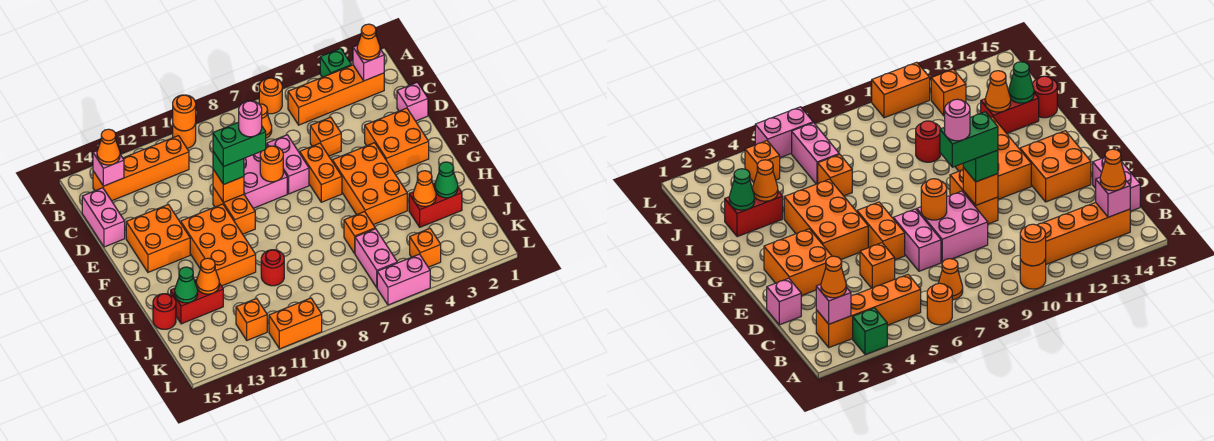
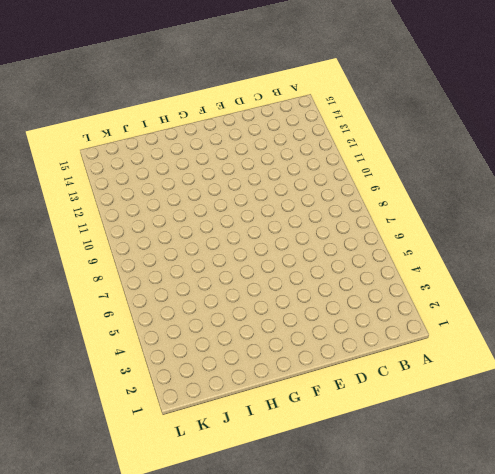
none -> green brick A3 level 1
none -> orange round brick A6 level 1
none -> orange round brick A10 level 1
none -> orange brick B2:B5 level 1

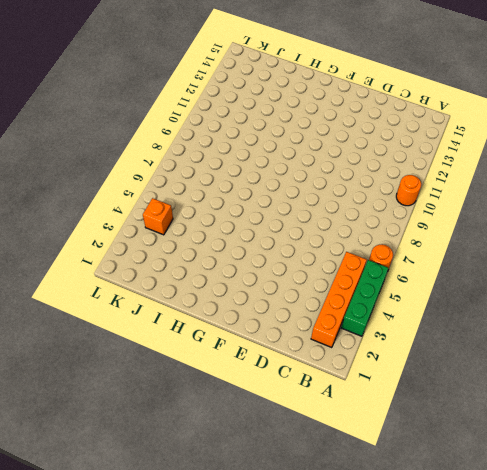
green brick A3:A5 level 1 -> green brick A3 level 1
none -> orange cone B7 level 1
none -> orange brick B11:B14 level 1
none -> pink brick C15:D15 level 1
none -> pink brick D1 level 1

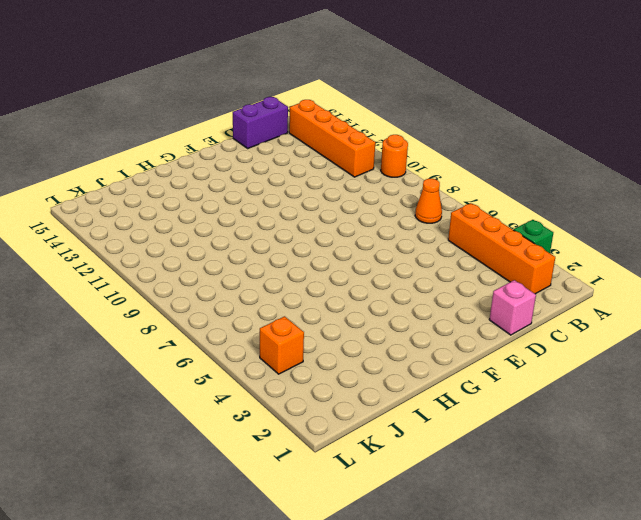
purple brick C15:D15 level 1 -> pink brick C15:D15 level 1
none -> orange round brick A6 level 1
none -> orange brick D5 level 1
none -> pink brick D7:E7 level 1
none -> pink brick D8:E9 level 1

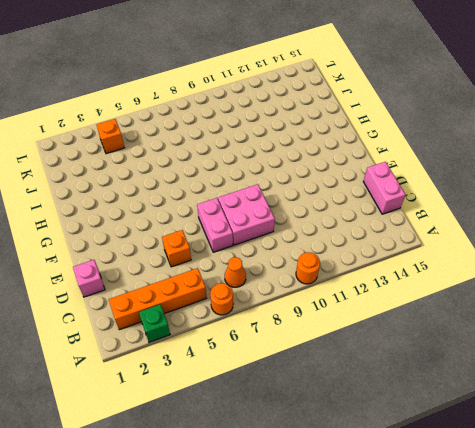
none -> orange brick B11:B14 level 1
none -> orange brick E2:F3 level 1
none -> orange brick E6:F6 level 1
none -> orange brick E10:F10 level 1

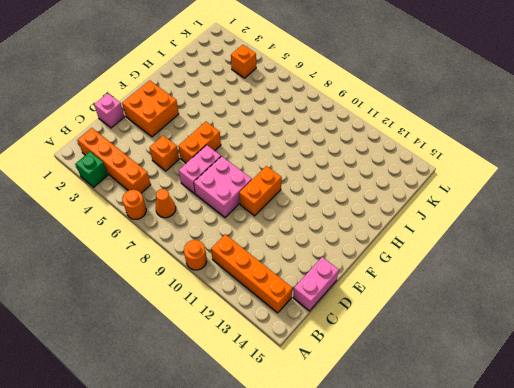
none -> orange brick E13:F14 level 1
none -> orange brick F4:H5 level 1
none -> orange brick F11:H12 level 1
none -> red brick I2:I3 level 1

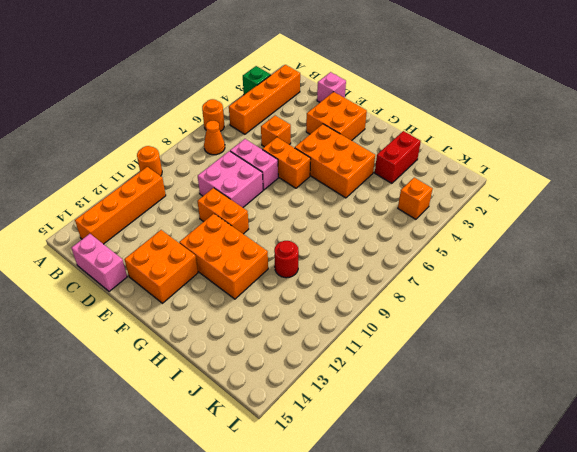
none -> orange brick I6 level 1
none -> red brick I13:I14 level 1
none -> red round brick I15 level 1
none -> pink brick J6:K6 level 1

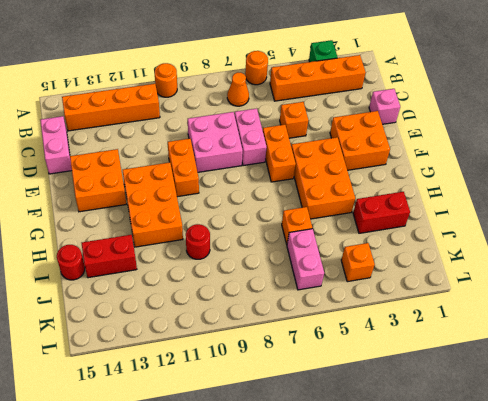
none -> orange brick K12 level 1
none -> pink brick L5:L6 level 1
none -> orange brick L10:L11 level 1
none -> orange round brick A10 level 2

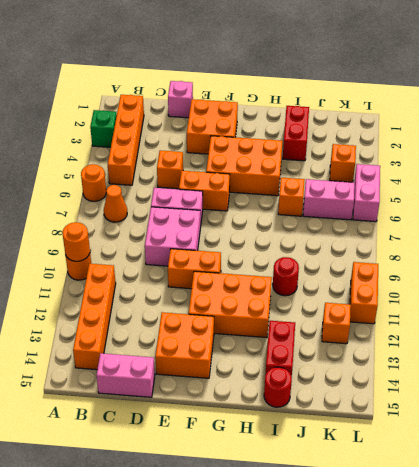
none -> pink brick B2 level 2
none -> pink brick B14 level 2
none -> orange round brick E8 level 2
none -> orange brick E10 level 2

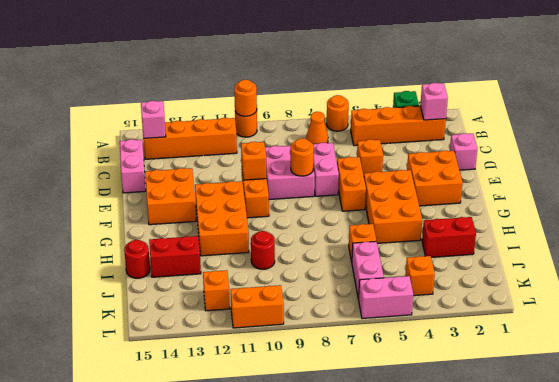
none -> green cone I2 level 2
none -> orange cone I3 level 2
none -> orange cone I13 level 2
none -> green cone I14 level 2

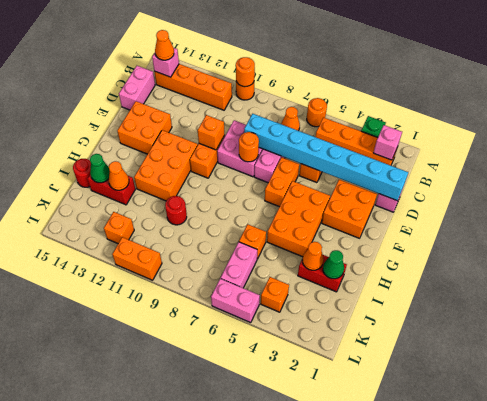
cyan brick D1:D8 level 2 -> none
none -> orange cone B2 level 3
none -> green brick E10 level 3
none -> green brick E9:E10 level 4
none -> pink round brick E9 level 5

